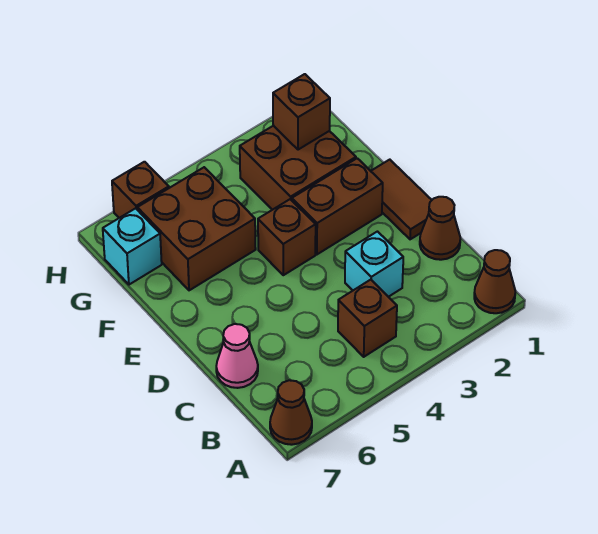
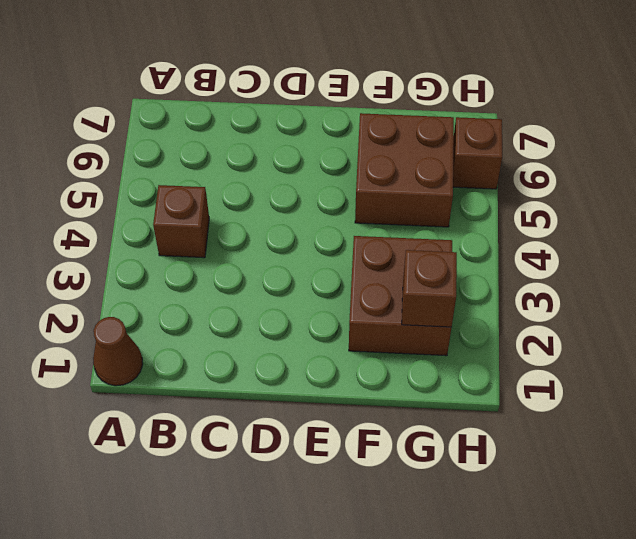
none -> brown cone A7 level 1
none -> brown cone C1 level 1
none -> cyan brick C3 level 1

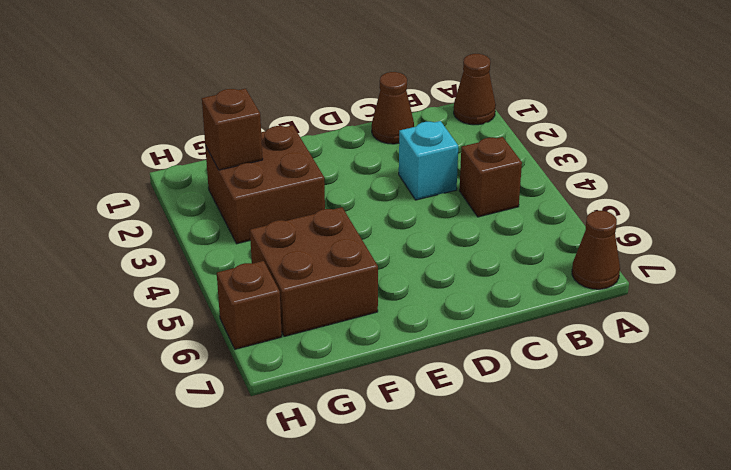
none -> pink cone C7 level 1
none -> brown tile D1:E1 level 1
none -> brown brick E2:E3 level 1

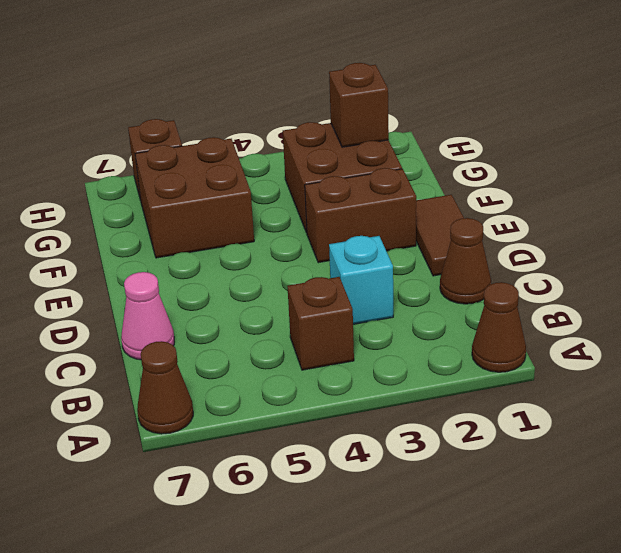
none -> brown brick E4 level 1
none -> cyan brick G7 level 1

